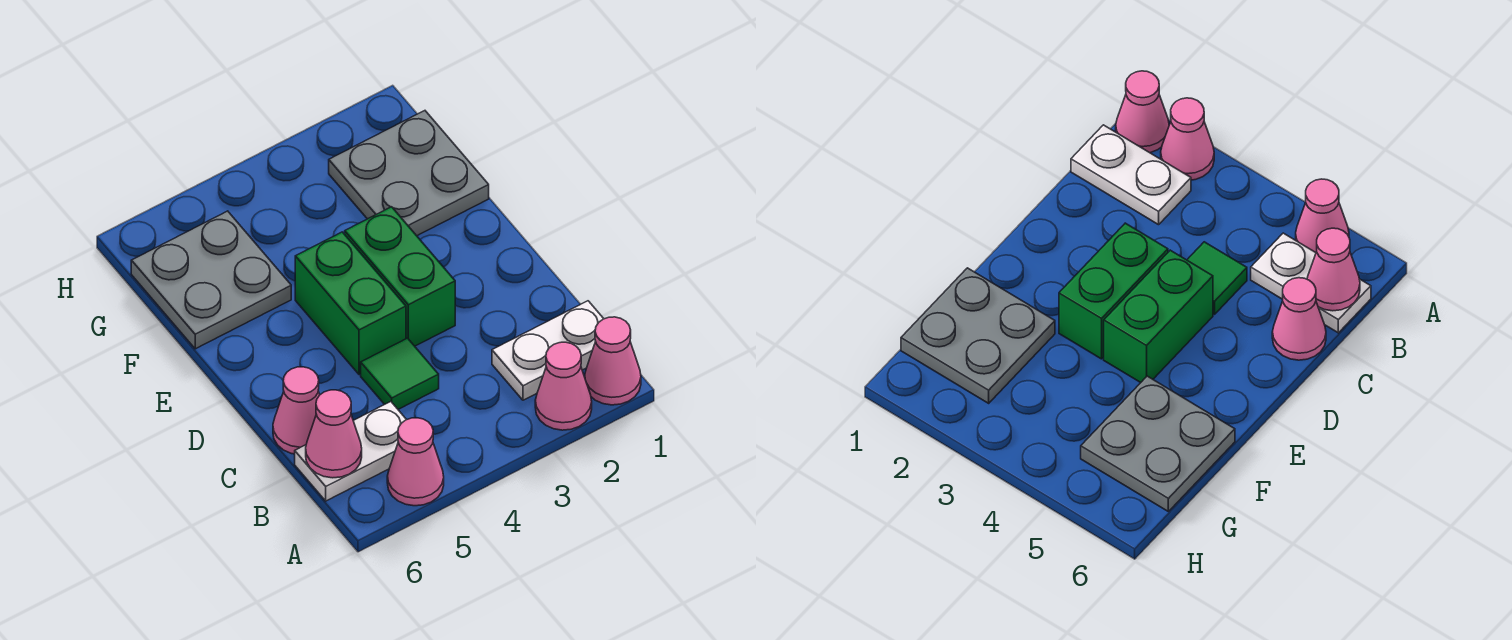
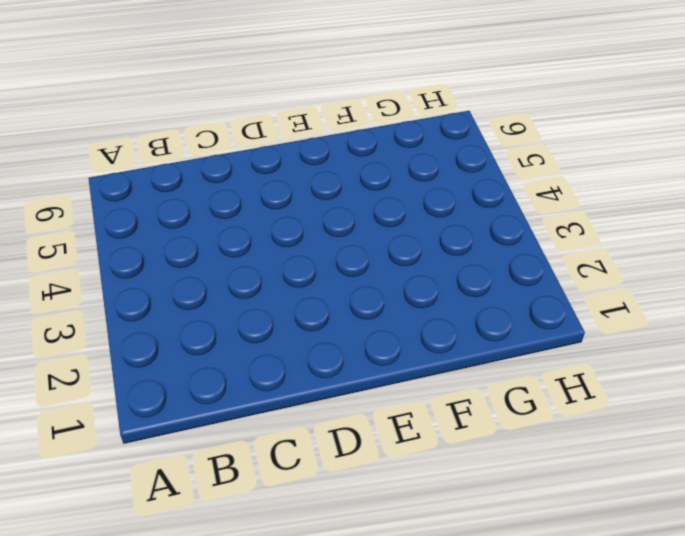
none -> pink cone A1 level 1
none -> pink cone A2 level 1
none -> pink cone A5 level 1

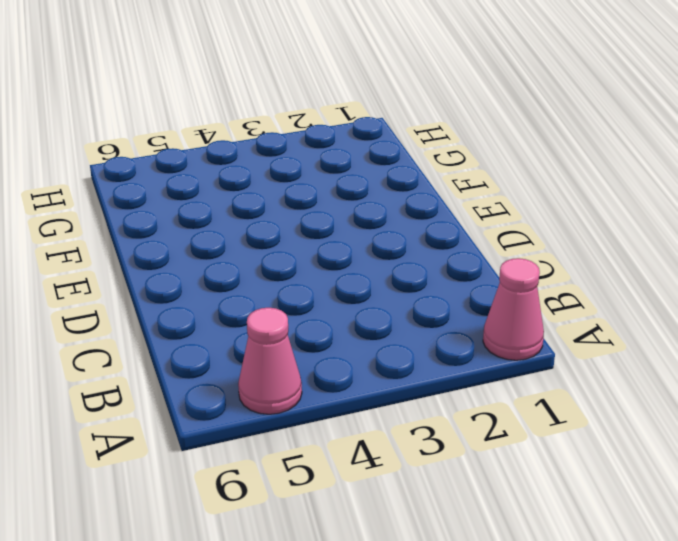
none -> pink cone A2 level 1
none -> white plate B1:B2 level 1
none -> white plate B5:B6 level 1

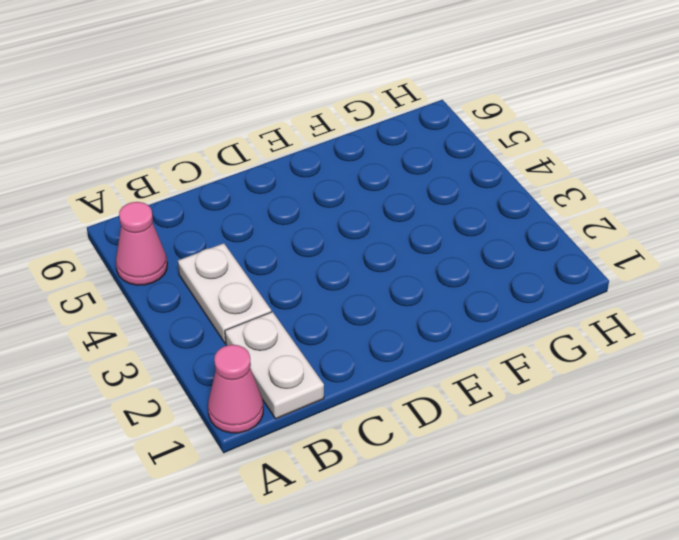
white plate B3:B4 level 1 -> white plate B5:B6 level 1
none -> pink cone A2 level 1
none -> green tile C4 level 1
none -> pink cone C6 level 1

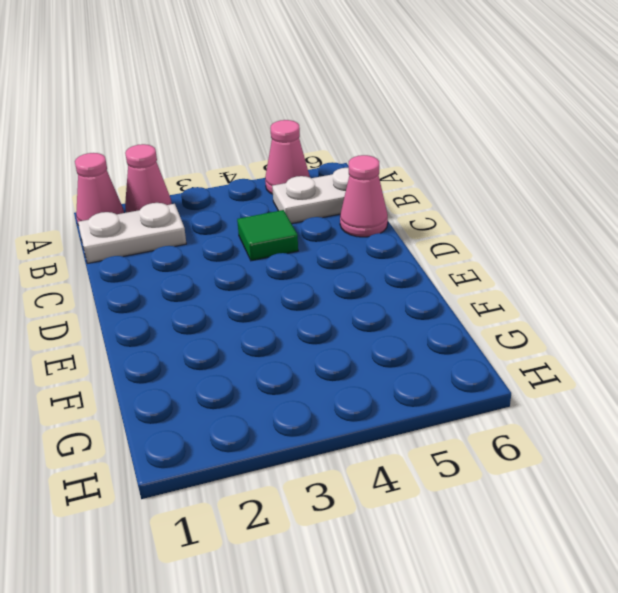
none -> green brick D3:E3 level 1
none -> green brick D4:E4 level 1
none -> grey plate F1:G2 level 1

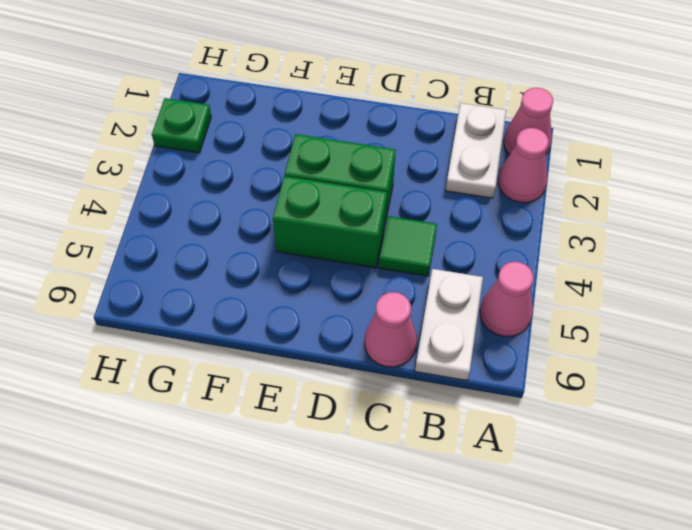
green plate H2 level 1 -> none
none -> grey plate F1:G2 level 1
none -> grey plate F5:G6 level 1
none -> pink cone B6 level 2

